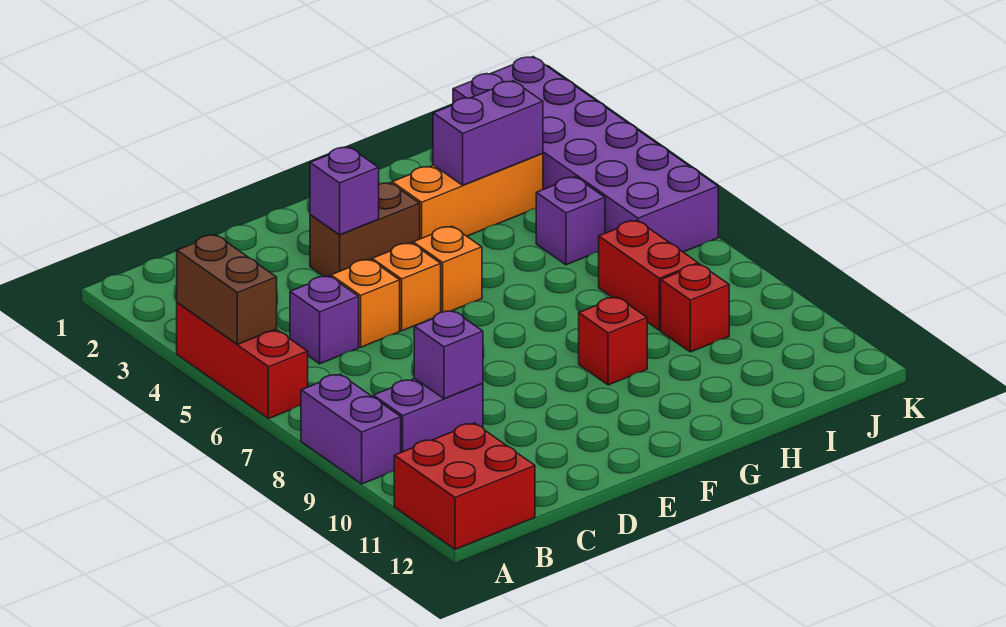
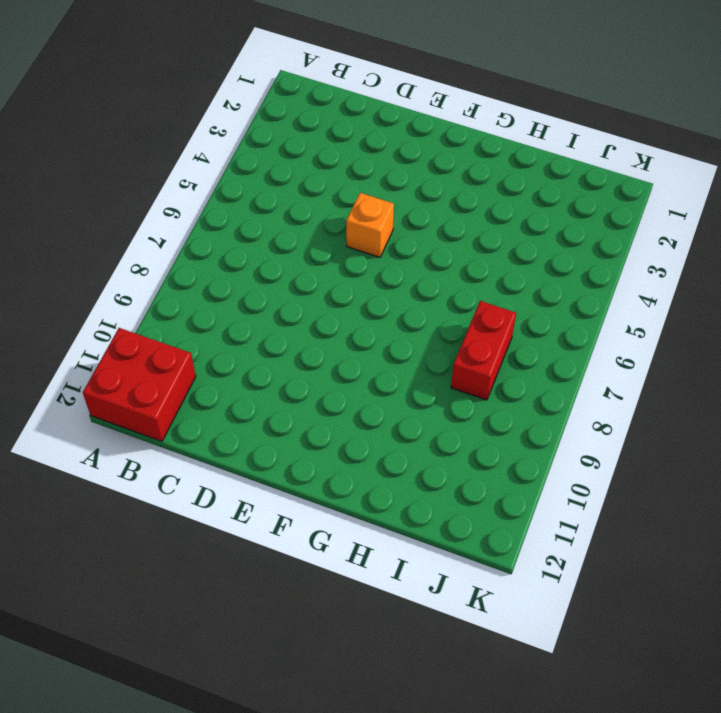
none -> red brick A4:A6 level 1
none -> purple brick A8:A9 level 1
none -> purple brick B9:C9 level 1

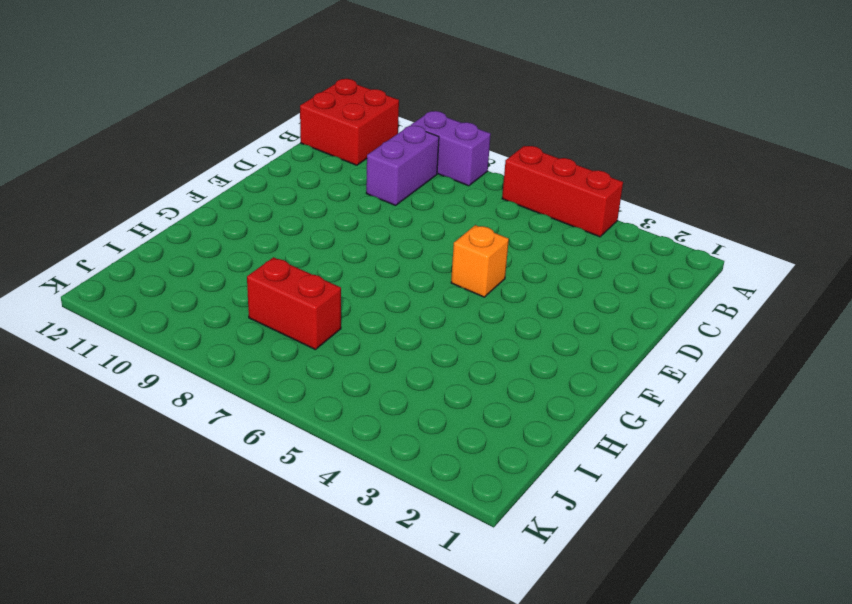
none -> purple brick C5 level 1
none -> orange brick D5 level 1
none -> brown brick E3:F3 level 1

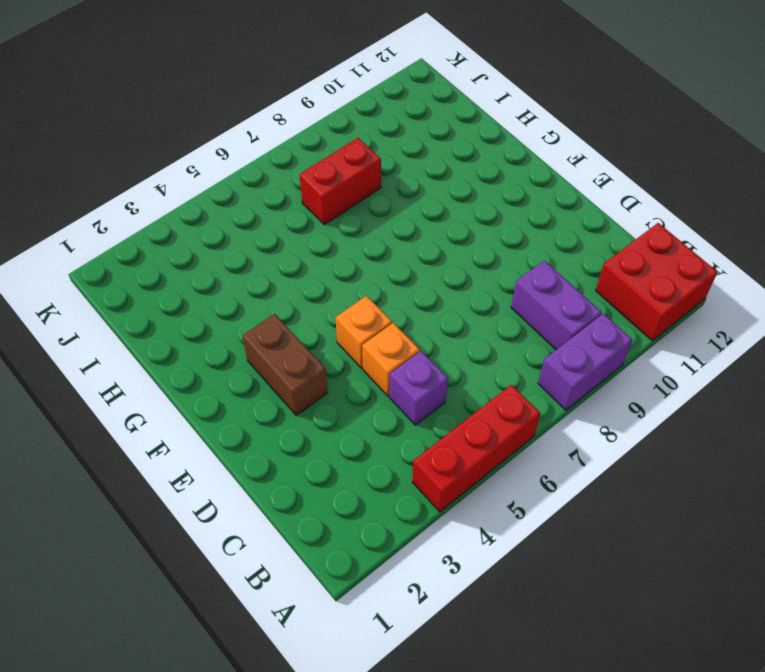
none -> orange brick F5 level 1
none -> orange brick G3:I3 level 1
none -> red brick G9 level 1

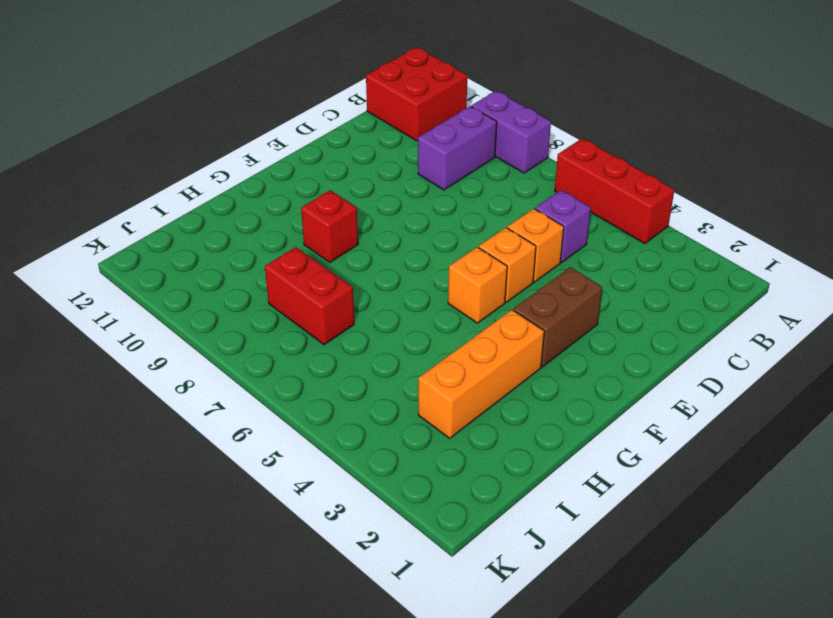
none -> purple brick I5 level 1
none -> red brick I9 level 1
none -> purple brick J1:K6 level 1

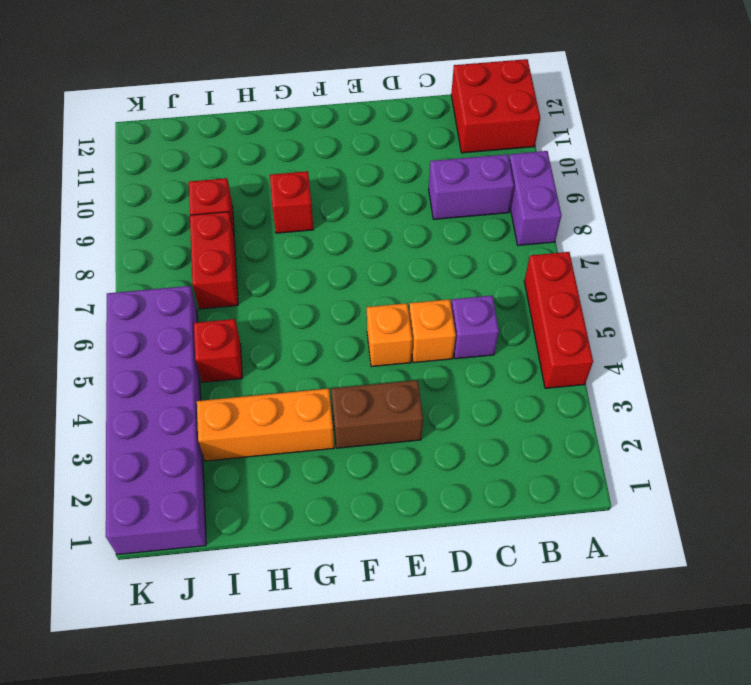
red brick I5 level 1 -> purple brick I5 level 1
none -> orange brick F5 level 1
none -> brown brick A4:A5 level 2
none -> purple brick C9 level 2

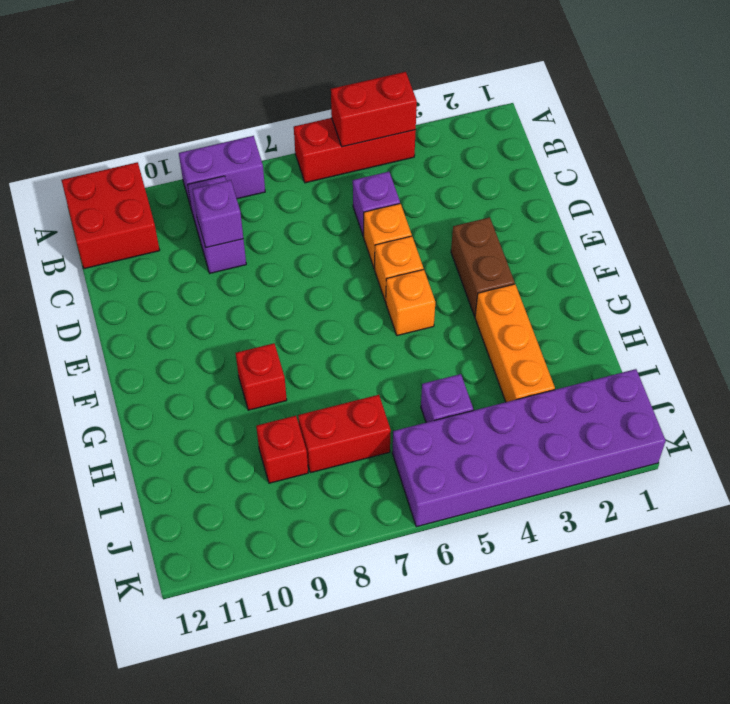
red brick A4:A5 level 2 -> brown brick A4:A5 level 2
none -> purple brick E3 level 2
none -> purple brick H3:I3 level 2

